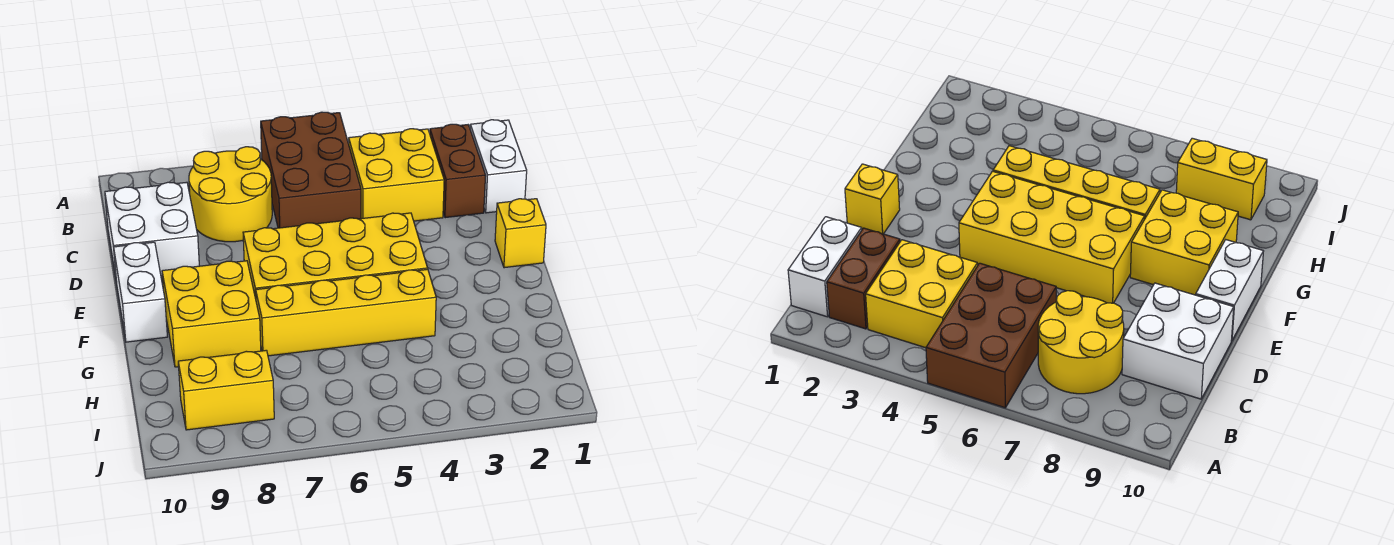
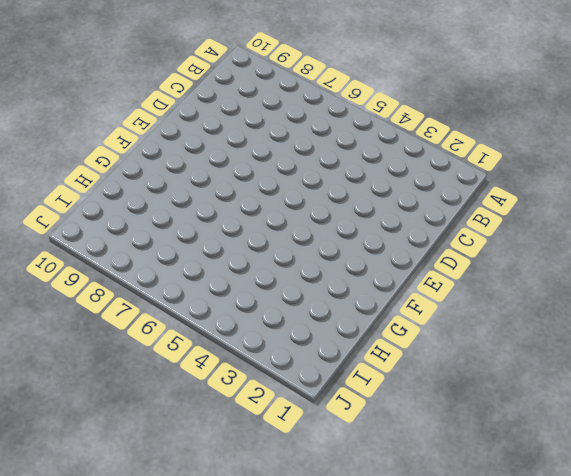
none -> brown brick A5:C6 level 1
none -> white brick B1:C1 level 1
none -> brown brick B2:C2 level 1

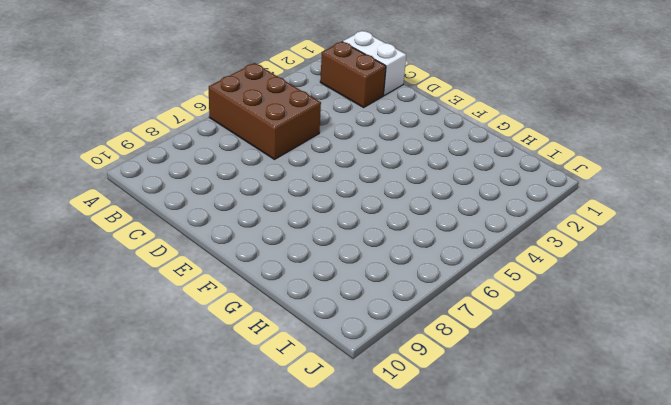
none -> yellow brick B3:C4 level 1
none -> yellow round brick B7:C8 level 1
none -> white brick C9:D10 level 1

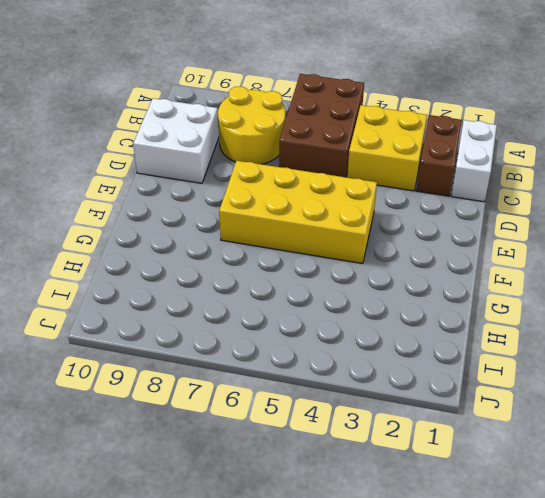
none -> yellow brick E1 level 1
none -> white brick E10:F10 level 1
none -> yellow brick F8:G9 level 1

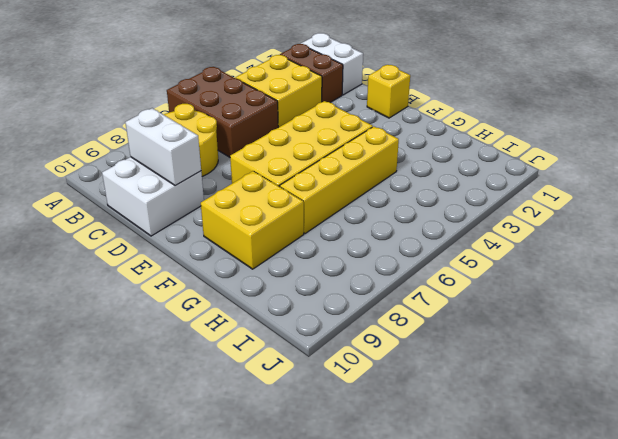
white brick C9:D9 level 2 -> white brick E10:F10 level 1
none -> yellow brick I8:I9 level 1

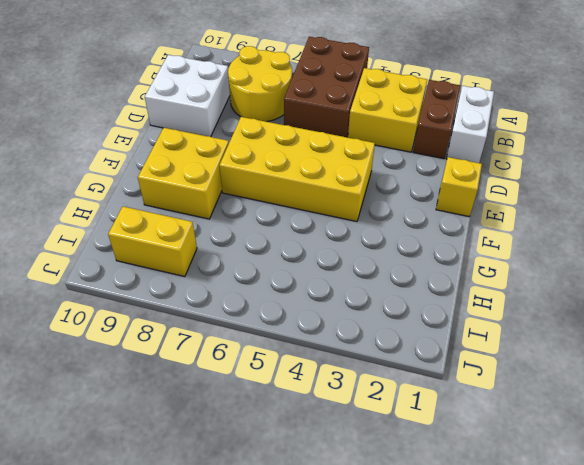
none -> white brick E10:F10 level 1
none -> yellow brick G4:G7 level 1

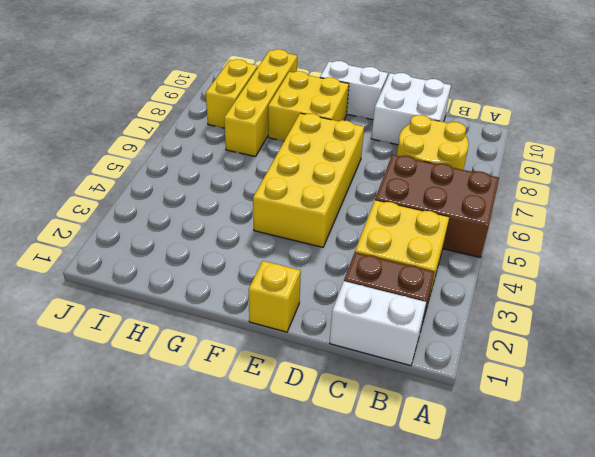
yellow brick H7:H10 level 1 -> yellow brick G4:G7 level 1

